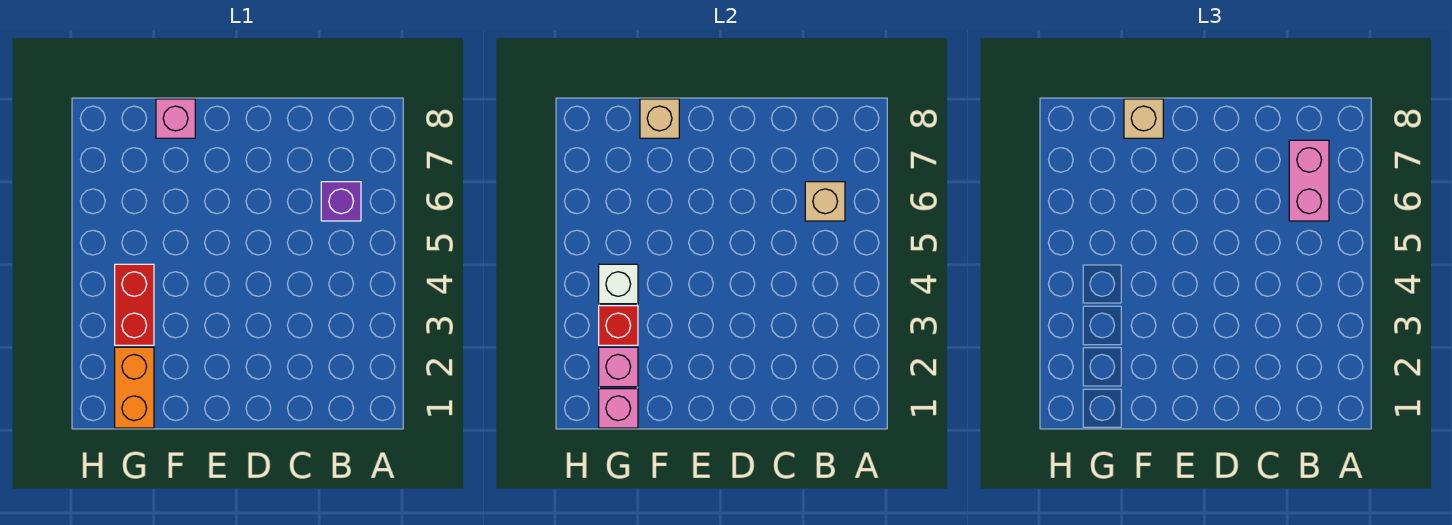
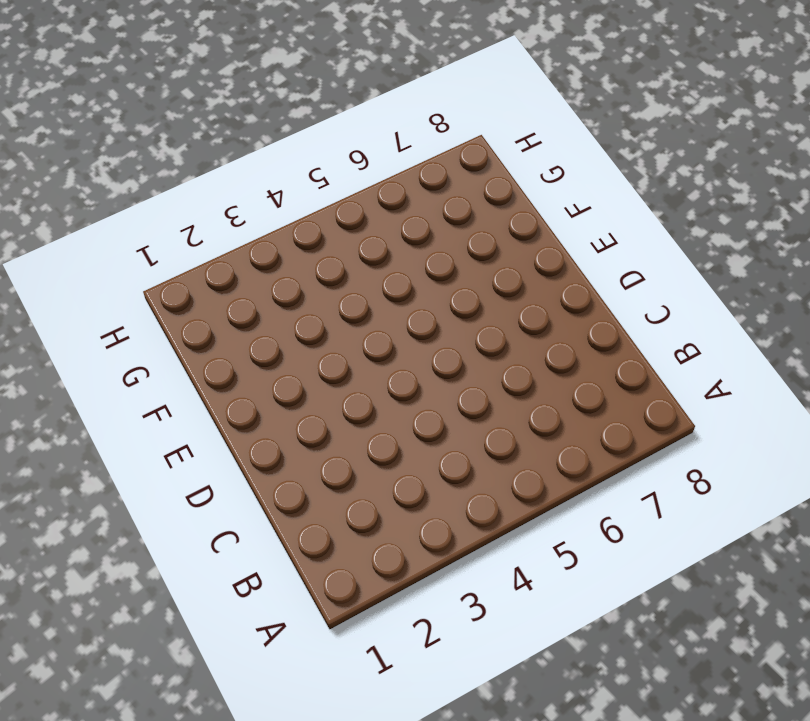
none -> purple brick B6 level 1
none -> pink brick F8 level 1
none -> orange brick G1:G2 level 1

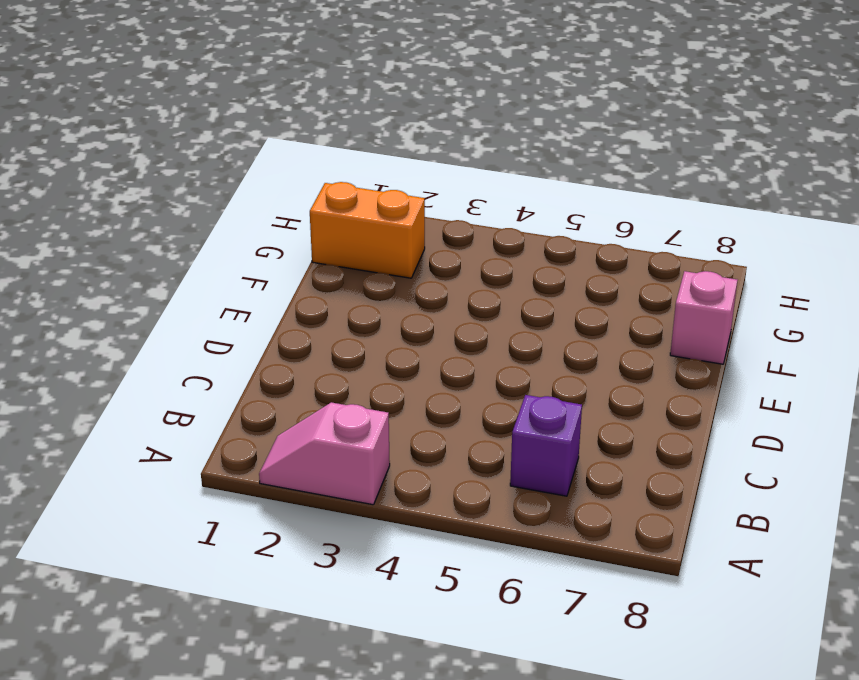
pink slope A2:A3 level 1 top 3 -> none
none -> red brick G3:G4 level 1
none -> tan brick B6 level 2
none -> tan brick F8 level 2

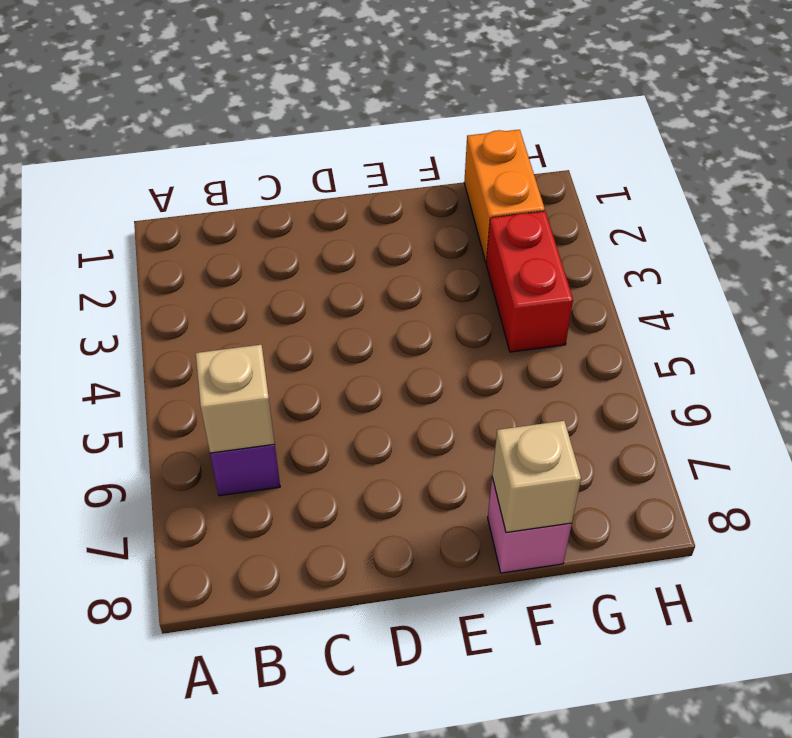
none -> pink brick G1 level 2
none -> pink brick G2 level 2
none -> red brick G3 level 2

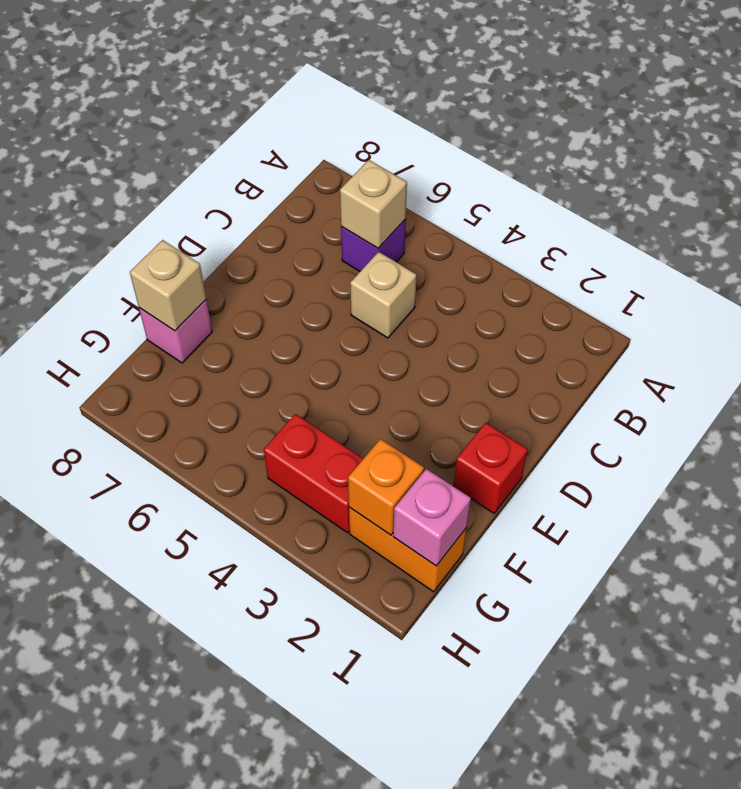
tan brick C5 level 1 -> tan brick F8 level 3
red brick E1 level 1 -> red brick G3 level 2
orange brick G2 level 2 -> pink brick G2 level 2
none -> white brick G4 level 2
none -> pink brick B6:B7 level 3

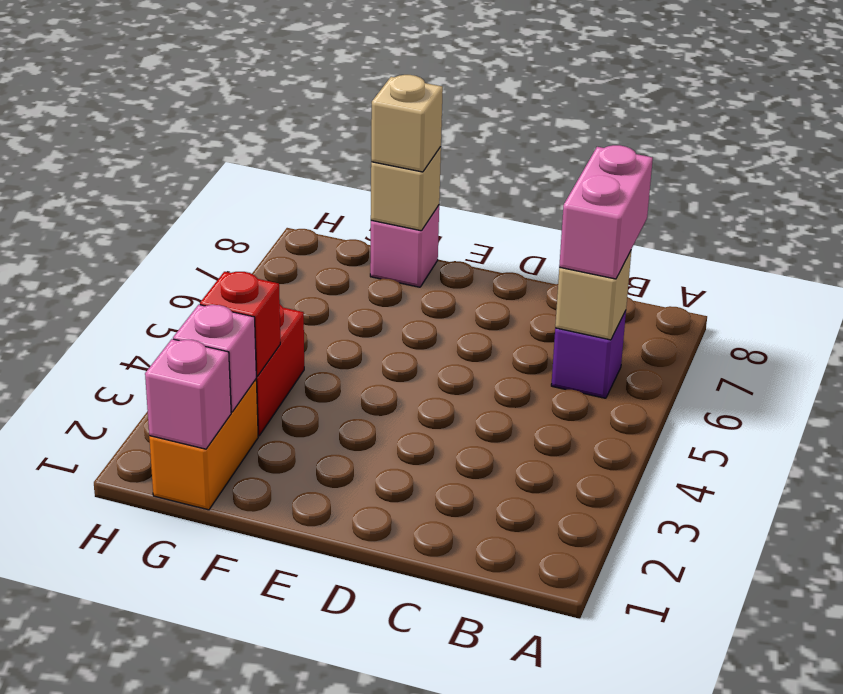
none -> white brick G4 level 2

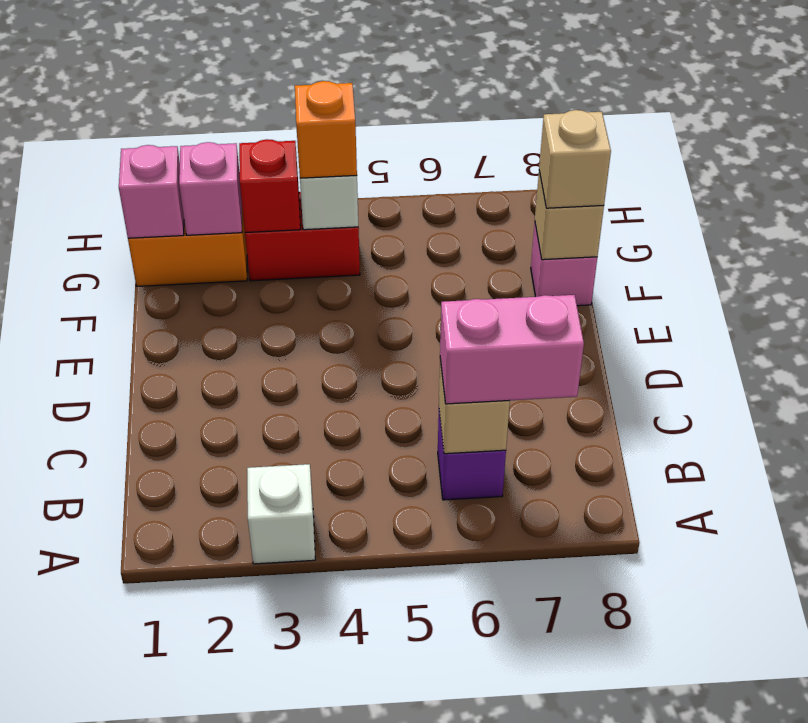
white brick A3 level 1 -> none
orange brick G4 level 3 -> none

